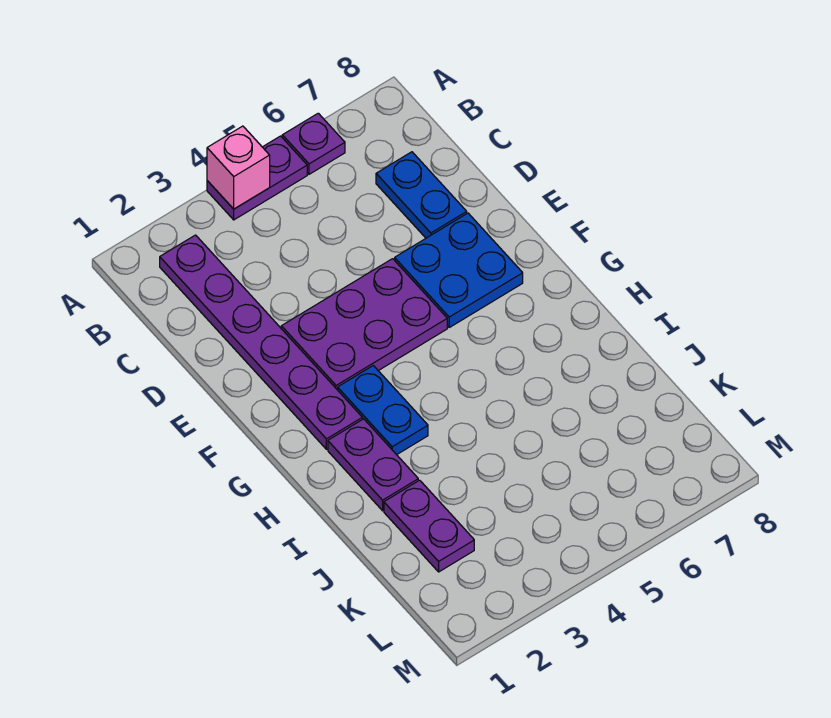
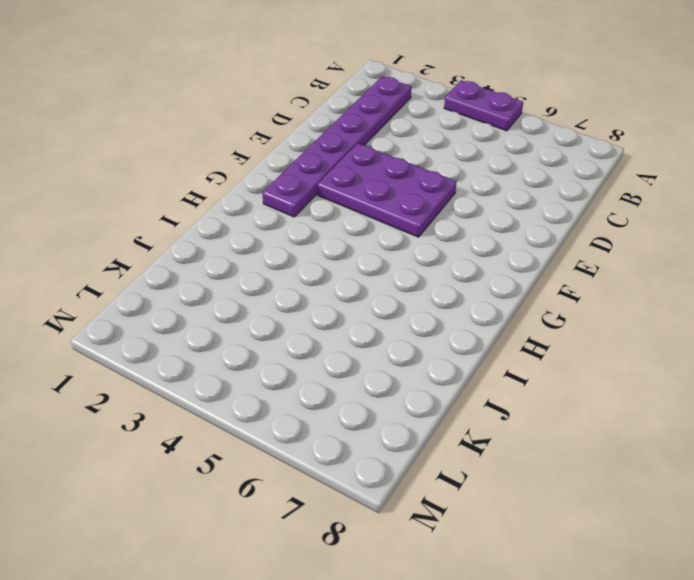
none -> purple plate A6 level 1
none -> blue plate C7:D7 level 1

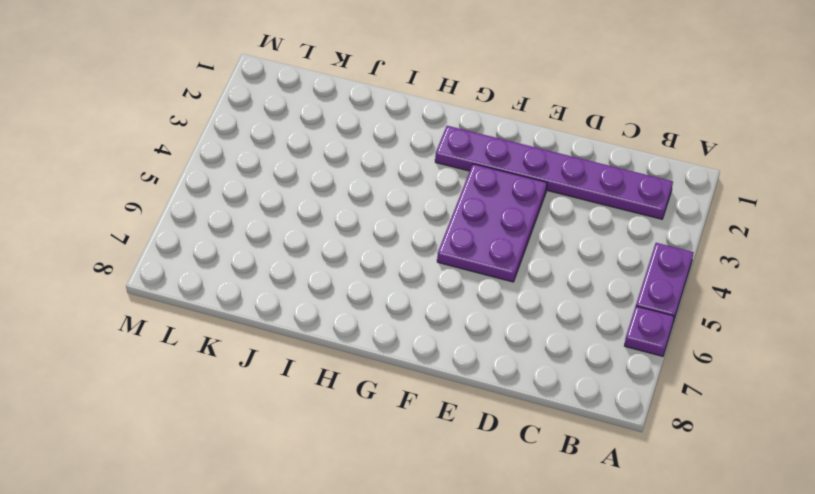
none -> blue plate C7:D7 level 1
none -> blue plate E6:F7 level 1

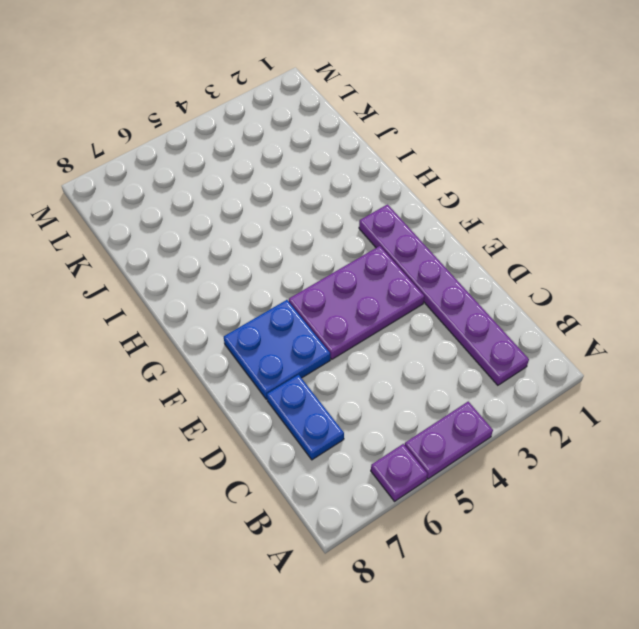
none -> blue plate G3:H3 level 1
none -> purple plate H2:I2 level 1

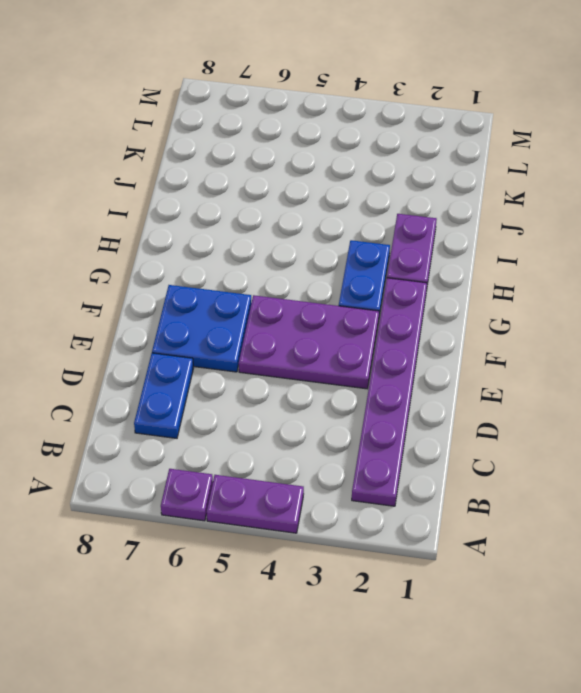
none -> purple plate J2:K2 level 1
none -> pink brick A4 level 2

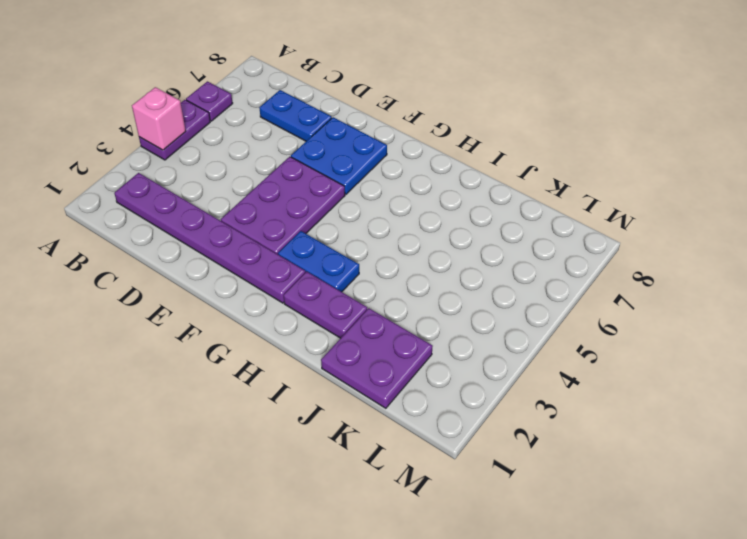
purple plate J1:K2 level 1 -> purple plate J2:K2 level 1

